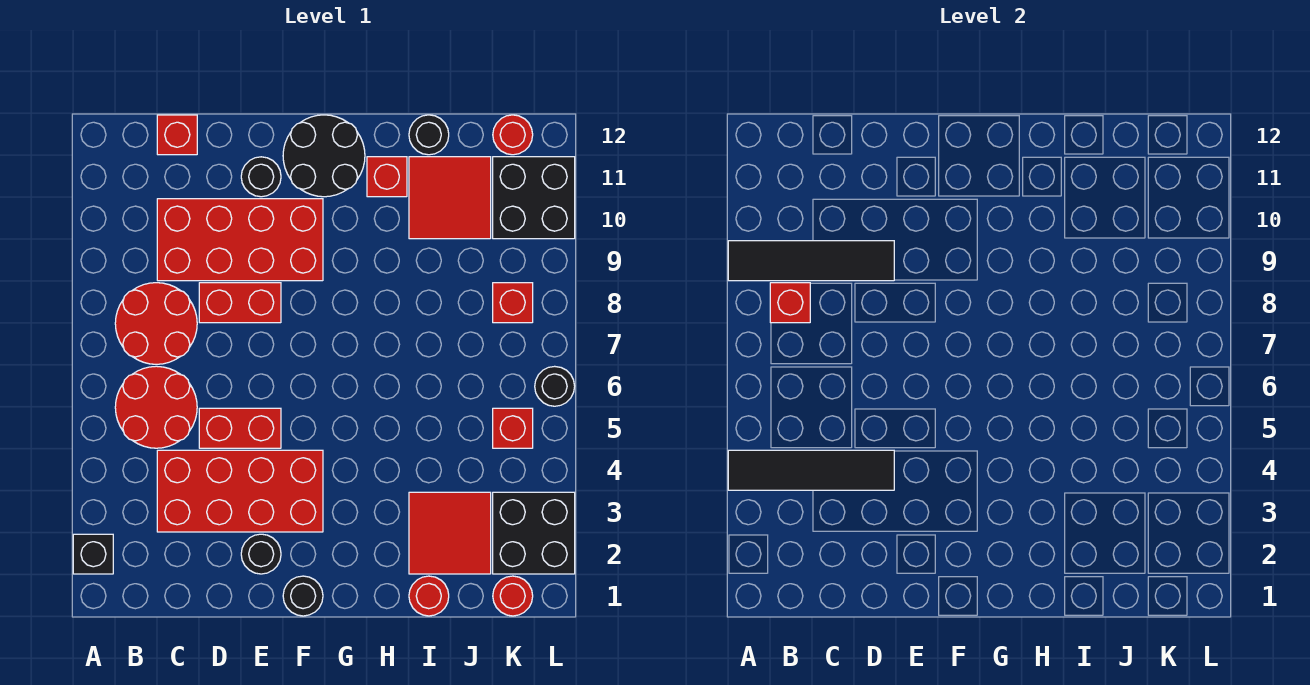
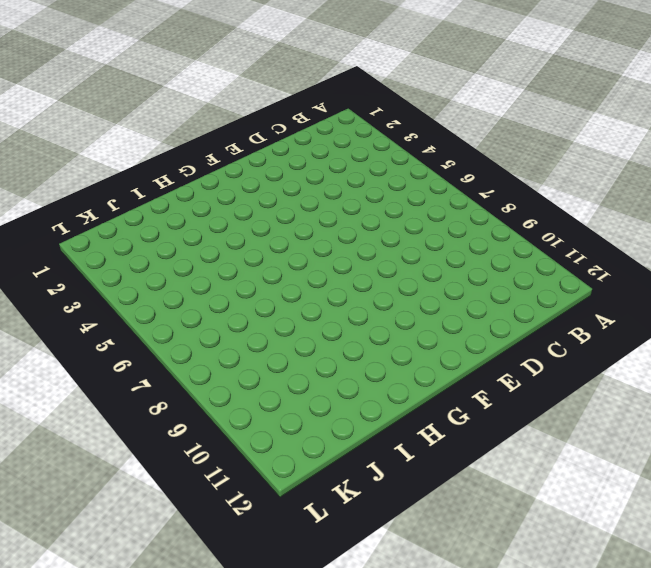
none -> black brick A2 level 1
none -> red round brick B5:C6 level 1
none -> red round brick B7:C8 level 1

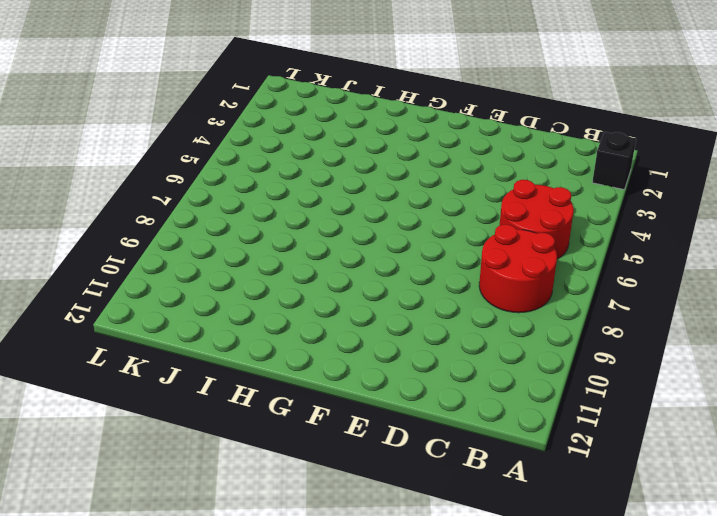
none -> red brick C3:F4 level 1
none -> red brick C9:F10 level 1
none -> red brick C12 level 1

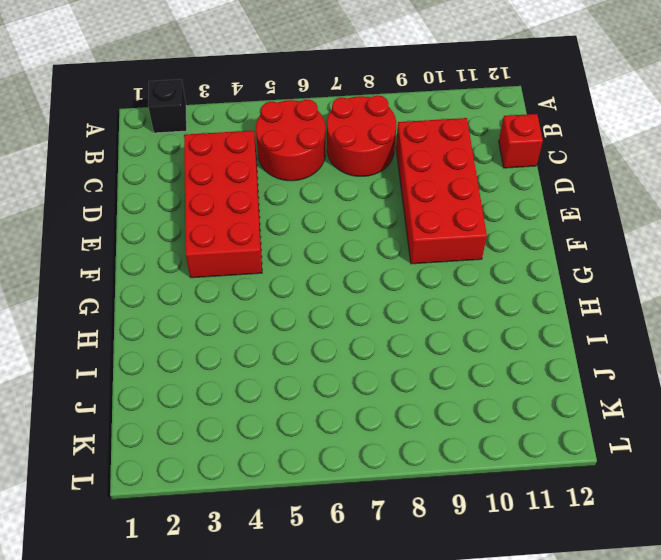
none -> red brick D5:E5 level 1
none -> red brick D8:E8 level 1
none -> black round brick E2 level 1

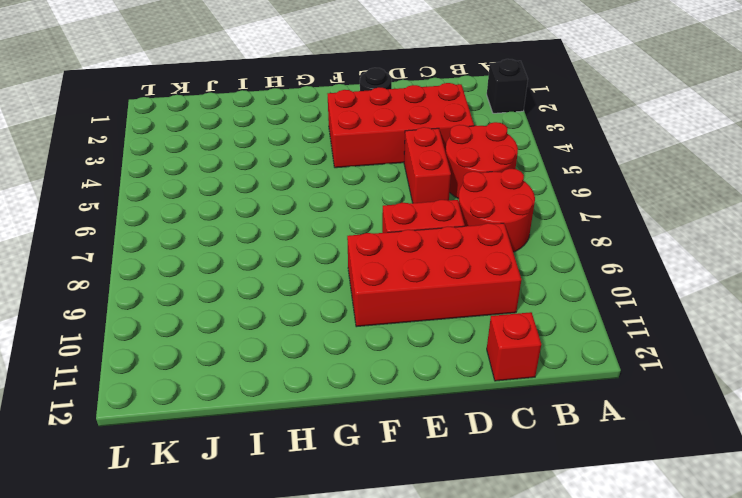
red brick D5:D6 level 1 -> red brick D5:E5 level 1
none -> black round brick E11 level 1
none -> black round brick F1 level 1
none -> black round brick F11:G12 level 1

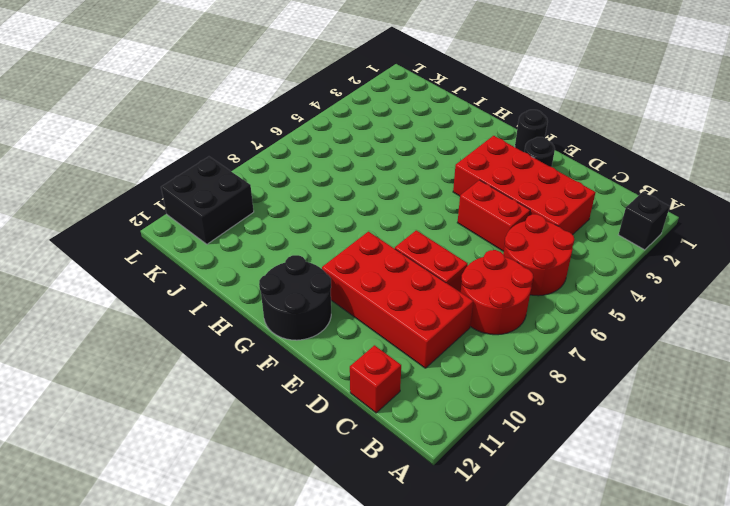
none -> black round brick E11 level 1
none -> red brick H11 level 1
none -> red round brick I1 level 1

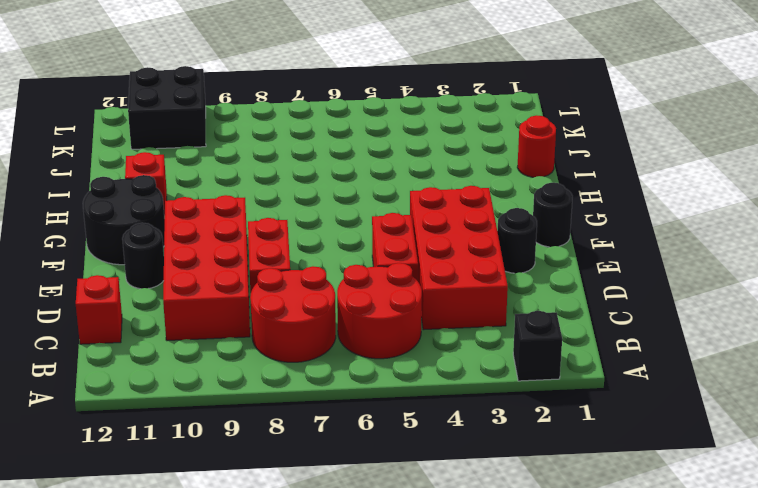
none -> red tile I2:J3 level 1
none -> red tile I10:J11 level 1
none -> black round brick I12 level 1

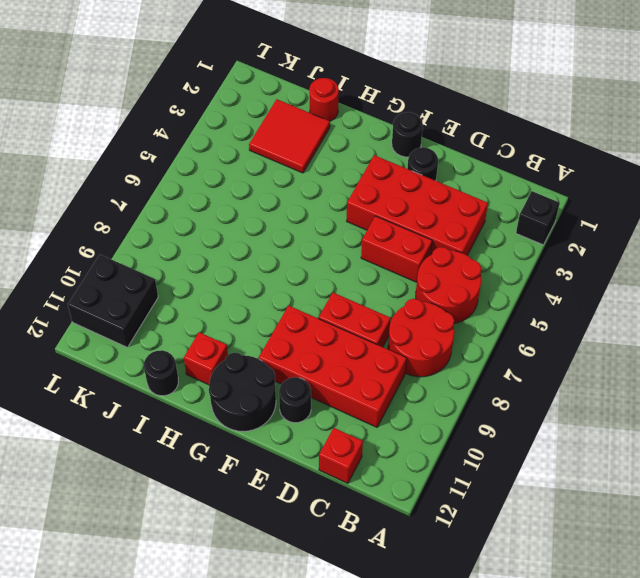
none -> red tile I10:J11 level 1
none -> red round brick K1 level 1
none -> black brick K2:L3 level 1

